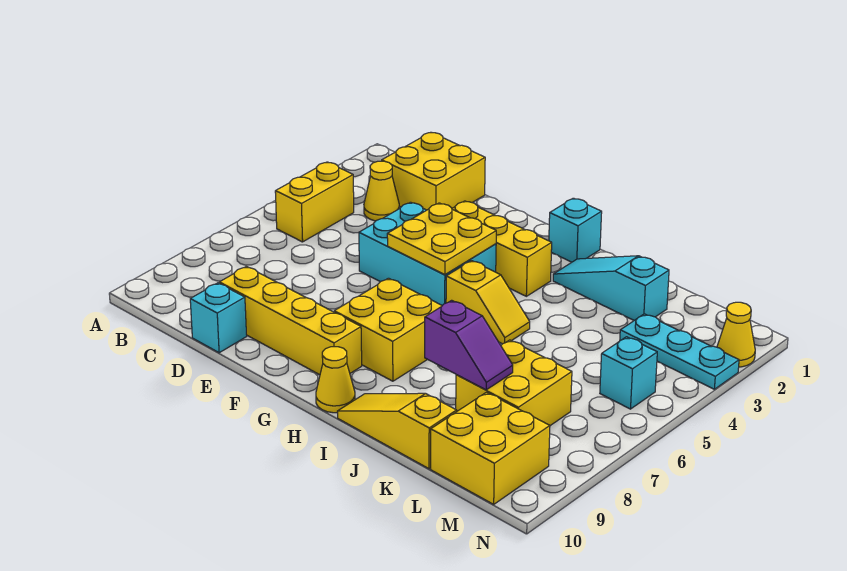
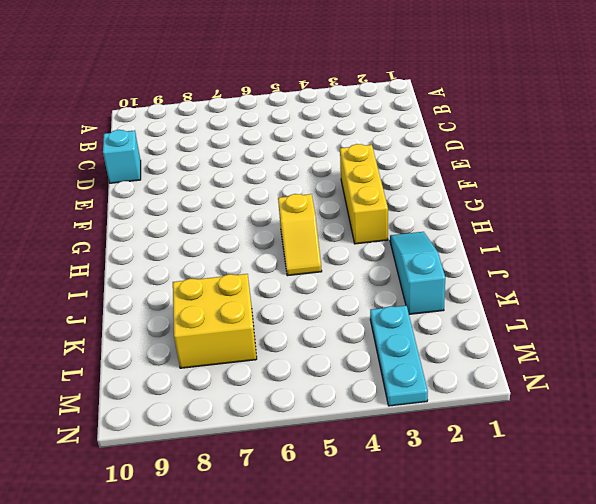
none -> yellow brick B4:B5 level 1
none -> yellow brick C1:D2 level 1
none -> yellow cone C3 level 1

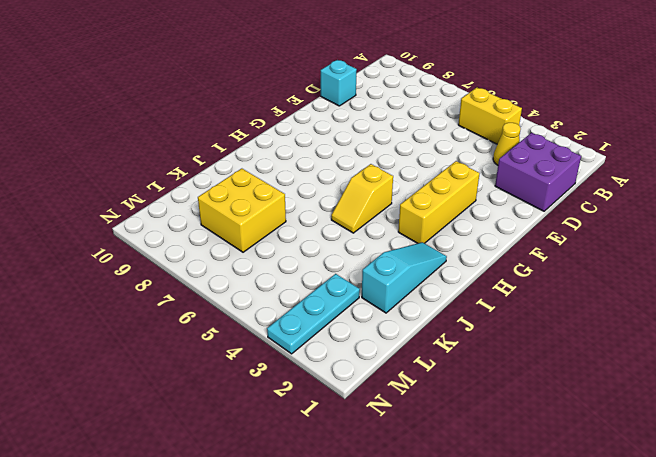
purple brick C1:D2 level 1 -> yellow brick C1:D2 level 1
none -> yellow brick D9:G9 level 1
none -> cyan brick E4:G5 level 1
none -> yellow brick G7:H8 level 1

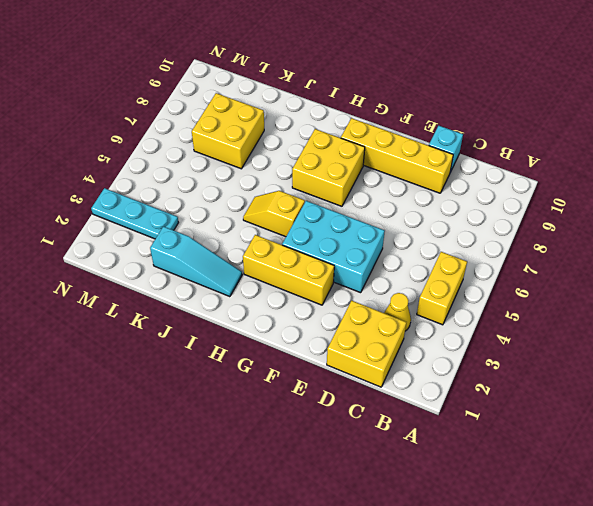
none -> cyan brick H1 level 1
none -> yellow cone H10 level 1
none -> yellow slope I10:K10 level 1 top K

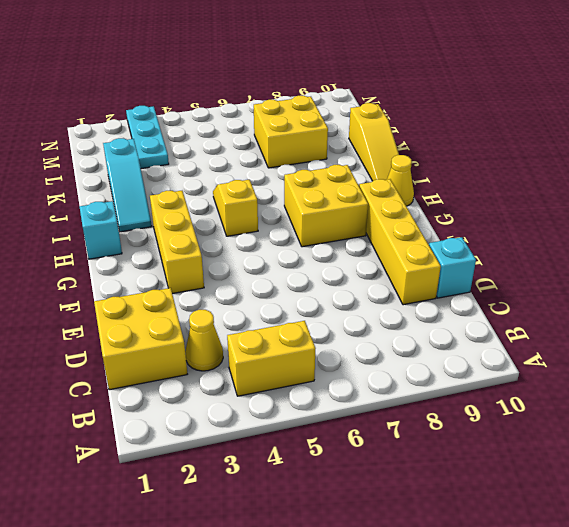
none -> cyan brick E4:G5 level 1
none -> yellow brick L9:M10 level 1
none -> cyan brick M5 level 1

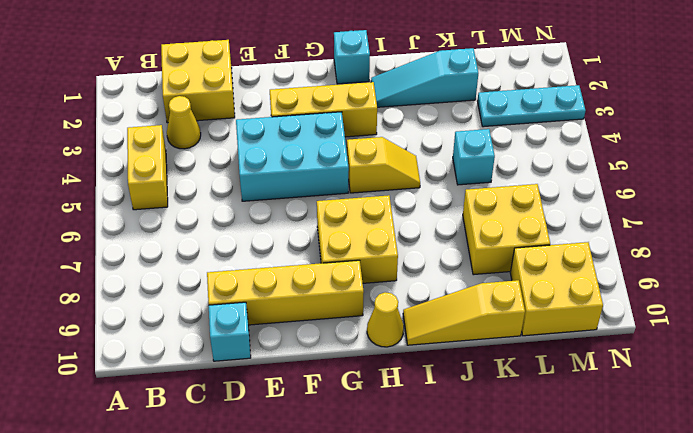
cyan brick K5 level 1 -> cyan brick M5 level 1
none -> yellow cone N2 level 1
none -> yellow plate F4:G5 level 2
none -> purple slope J8:K8 level 2 top J

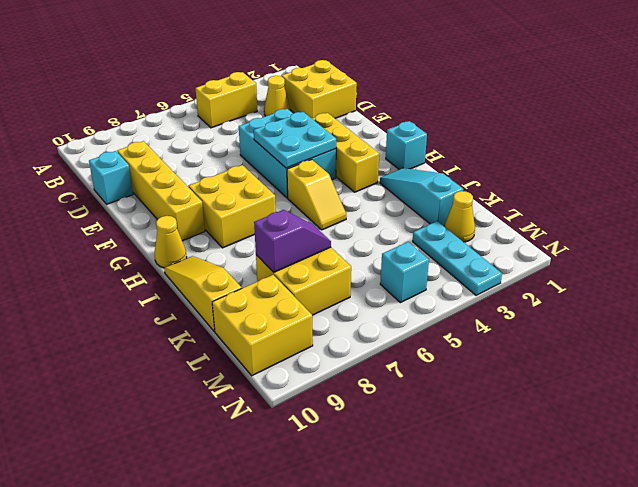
cyan plate F4:G5 level 2 -> yellow plate F4:G5 level 2
purple slope K7:K8 level 2 top 8 -> purple slope J8:K8 level 2 top J
yellow cone L2 level 1 -> yellow cone N2 level 1

